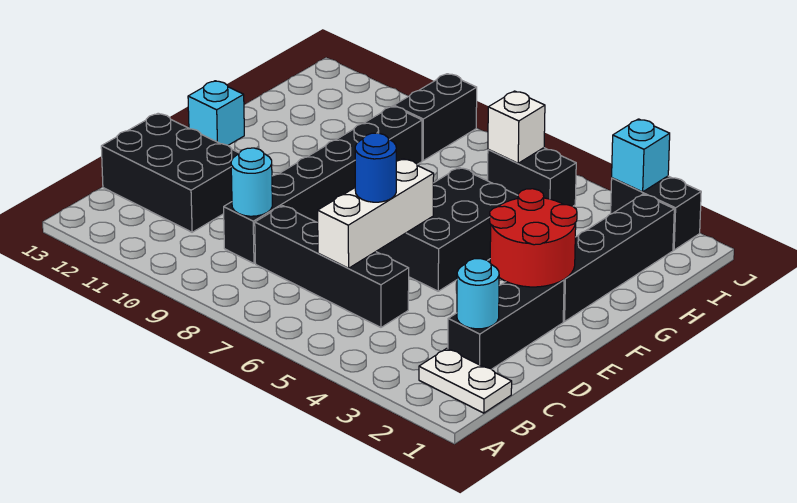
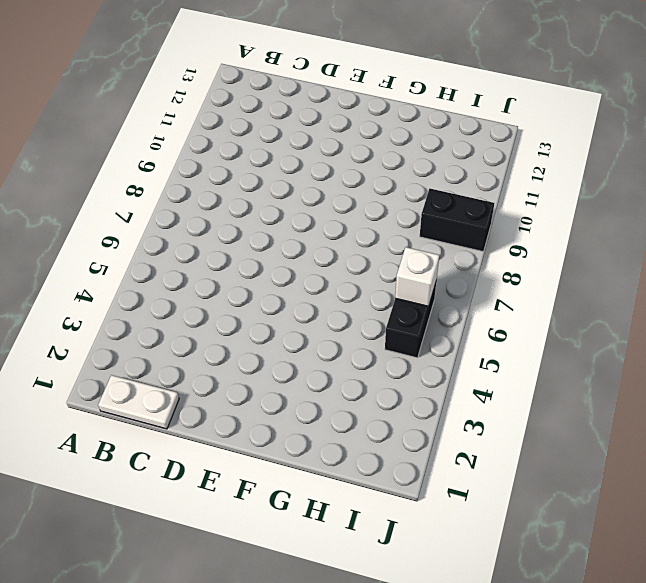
white plate B1:C1 level 1 -> white plate B1:B2 level 1
none -> black brick C2:E2 level 1
none -> black brick C5:C8 level 1
none -> black brick C9:H9 level 1

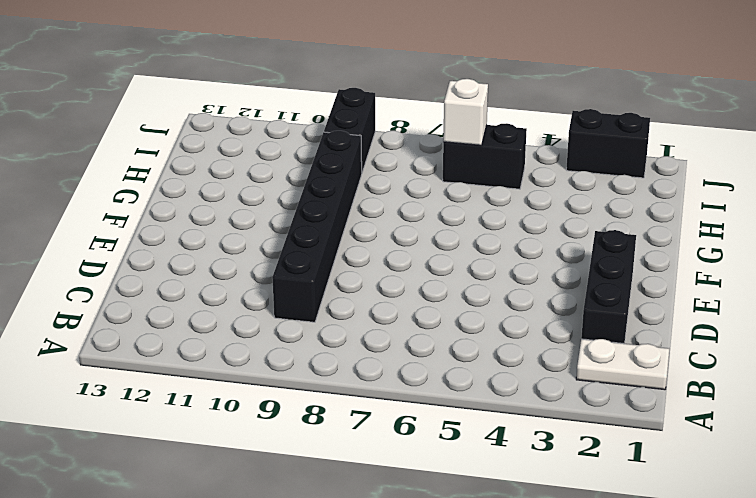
none -> black brick C5:C8 level 1
none -> black brick C11:D13 level 1
none -> black brick E5:G6 level 1

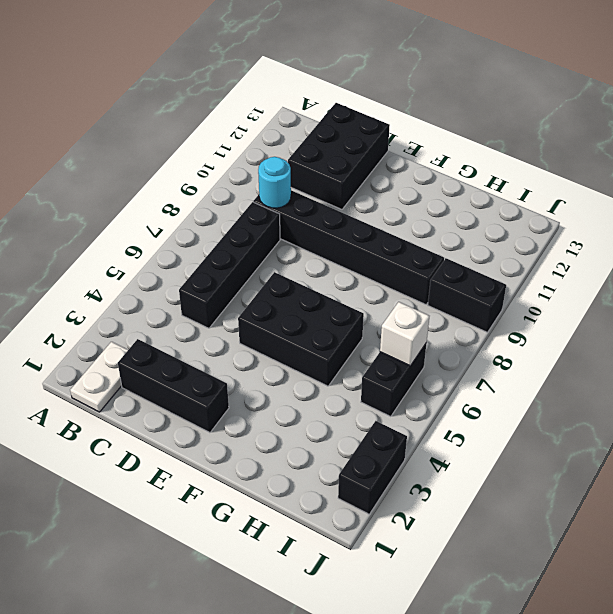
none -> black brick F2:I2 level 1
none -> cyan brick F13 level 1
none -> cyan round brick C2 level 2

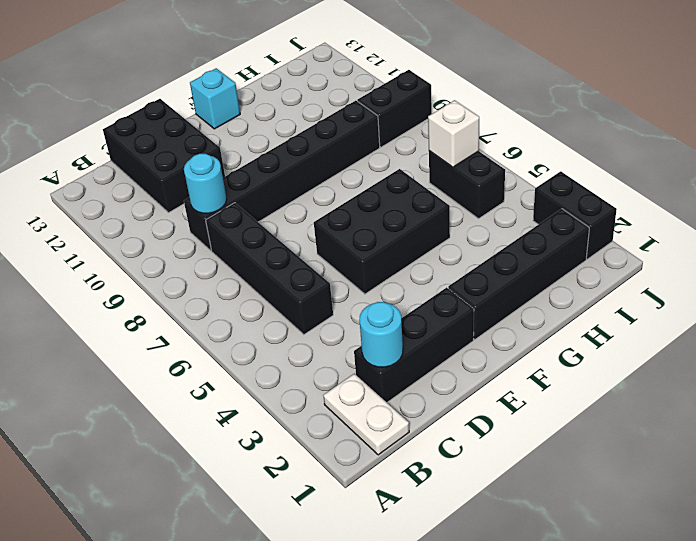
none -> white brick C6:E6 level 2
none -> red round brick E2:F3 level 2
none -> cyan brick J3 level 2

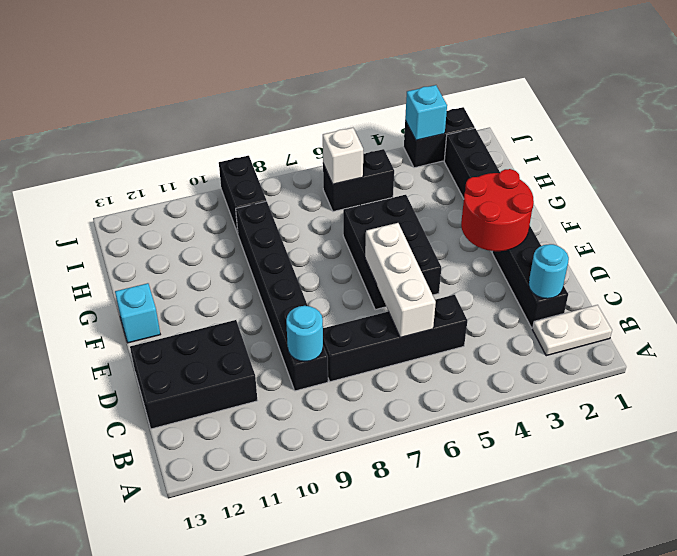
none -> blue round brick D6 level 3

